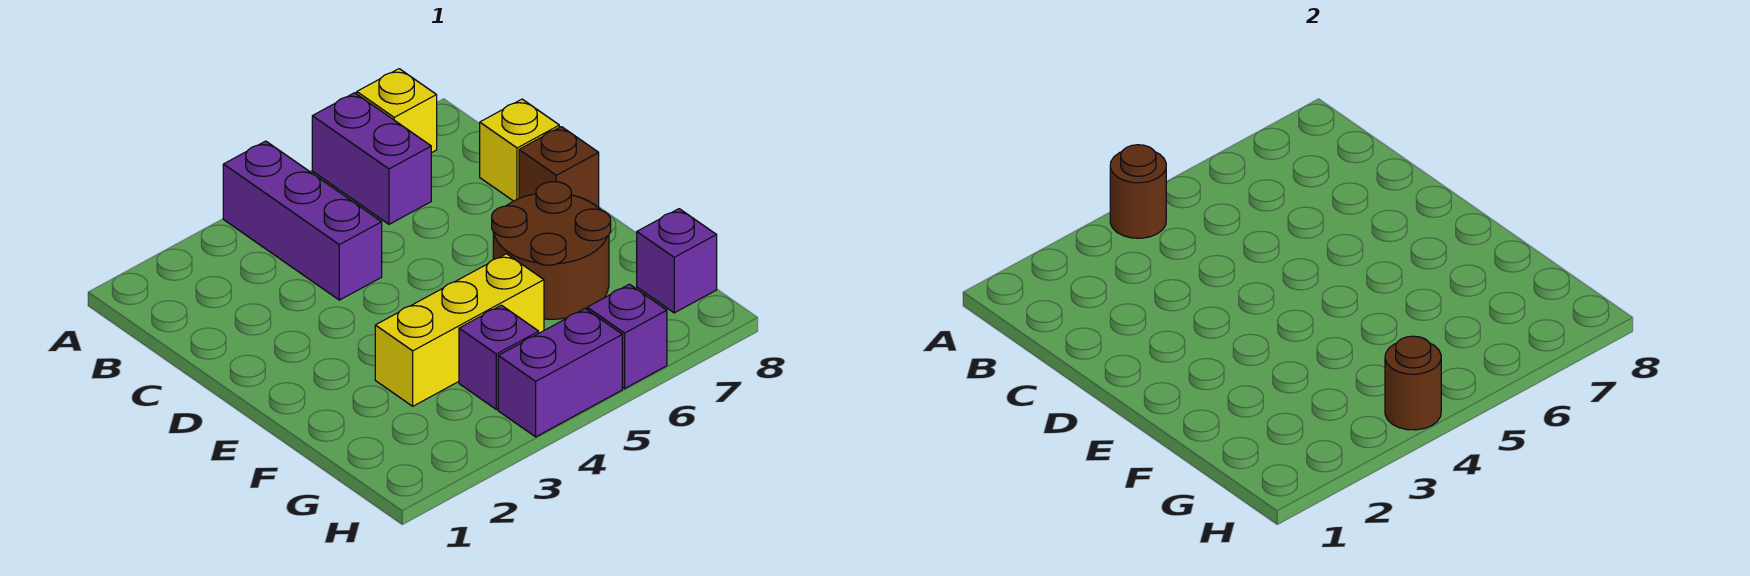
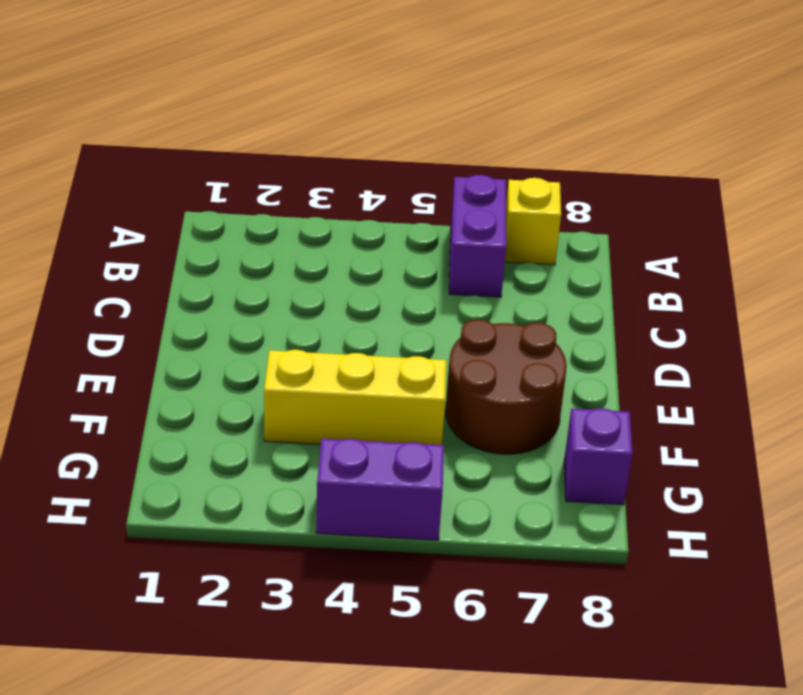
none -> purple brick A4:C4 level 1
none -> yellow brick C8 level 1
none -> brown brick D8 level 1

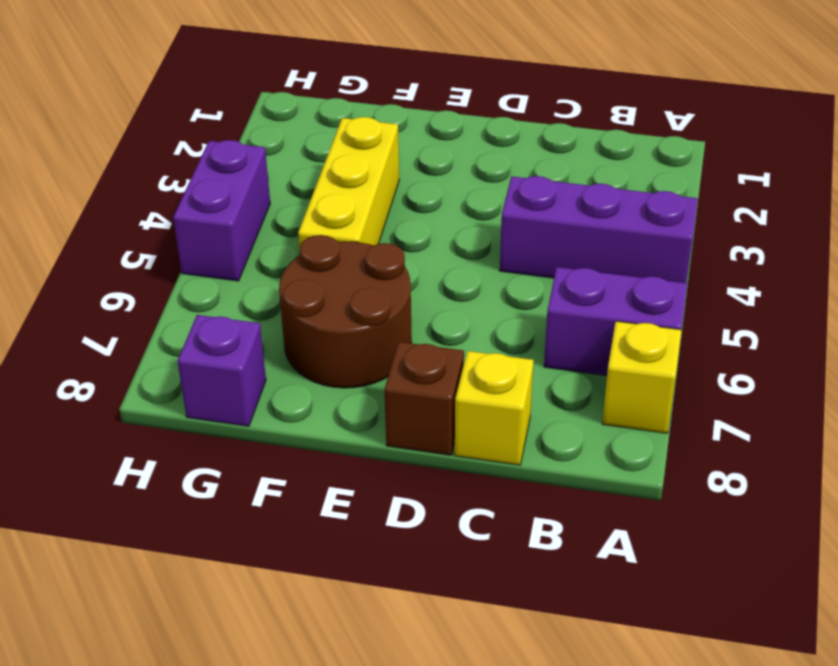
none -> purple brick G4 level 1
none -> purple brick H6 level 1
none -> brown round brick A4 level 2

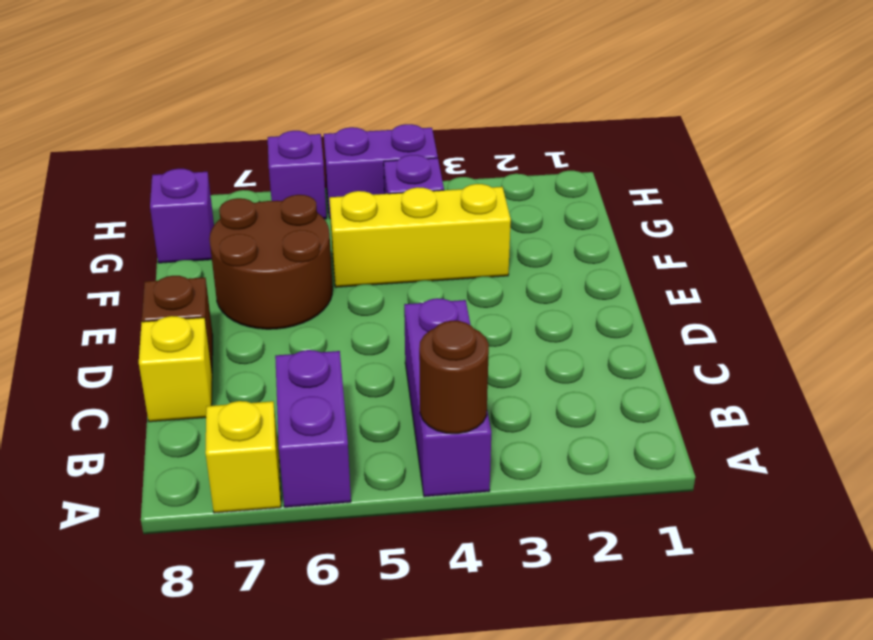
none -> brown round brick H4 level 2

